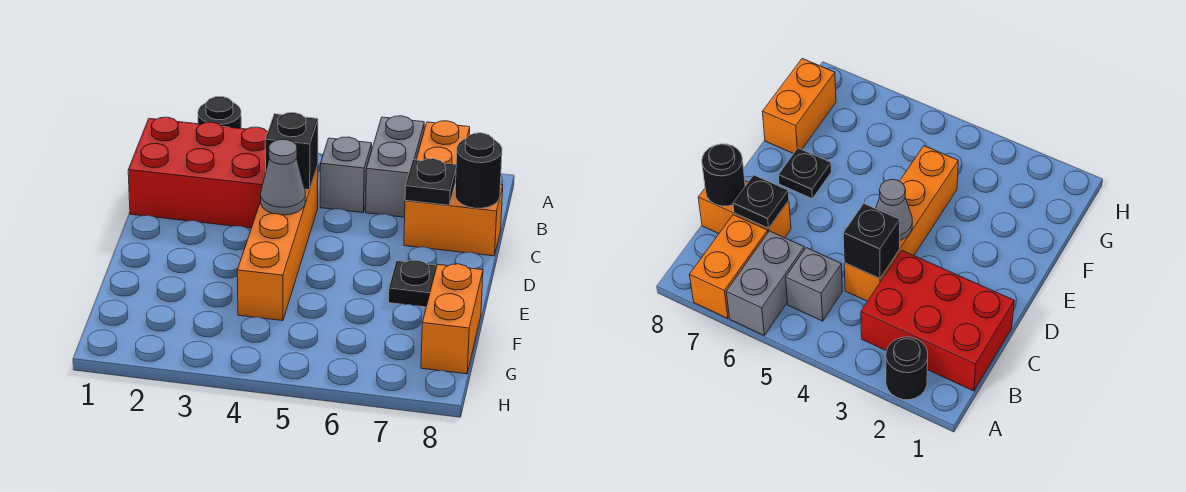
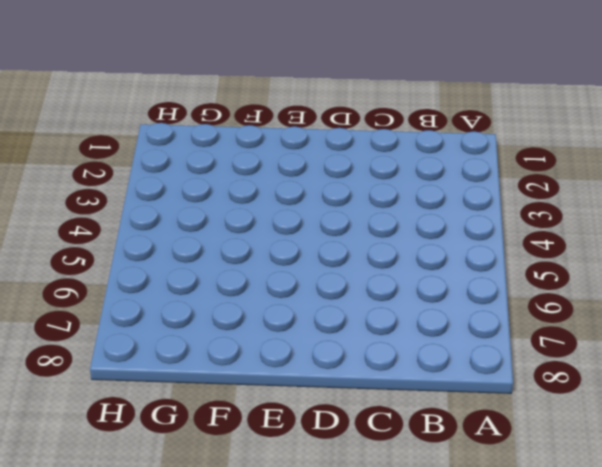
none -> black round brick A2 level 1
none -> grey brick A6:B6 level 1
none -> orange brick A7:B7 level 1

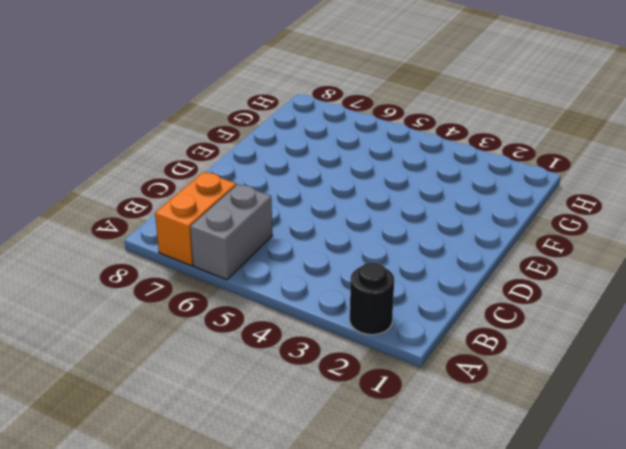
none -> red brick B1:C3 level 1
none -> grey brick B5 level 1
none -> orange brick C4:F4 level 1

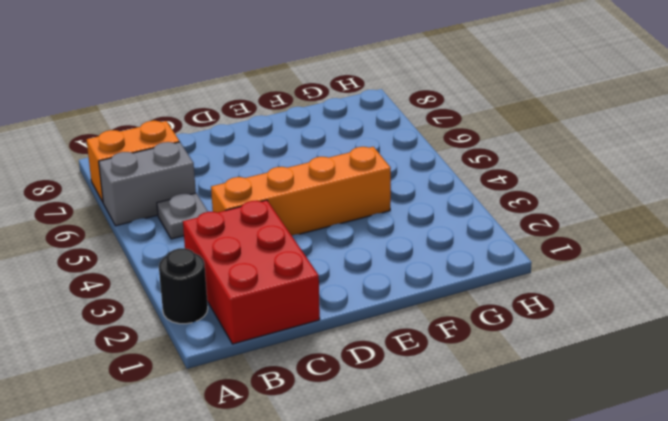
grey plate B5 level 1 -> grey brick B5 level 1
none -> orange brick C7:C8 level 1
none -> black plate E7 level 1
none -> orange brick F8:G8 level 1

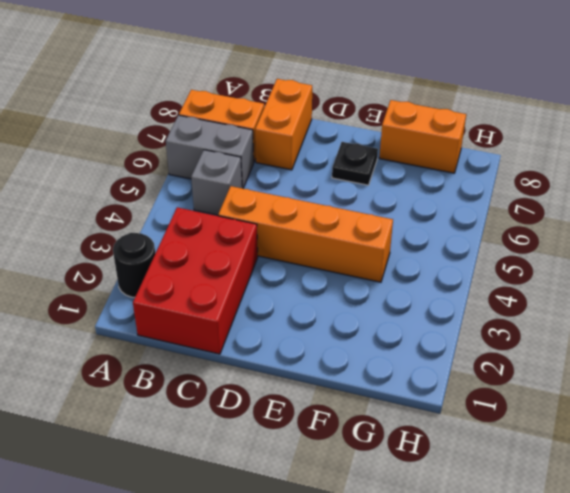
none -> black brick C4 level 2
none -> black plate C7 level 2
none -> black round brick C8 level 2

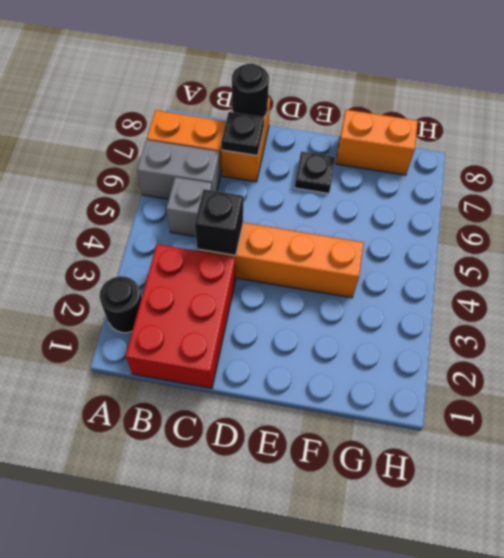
none -> grey cone D4 level 2

